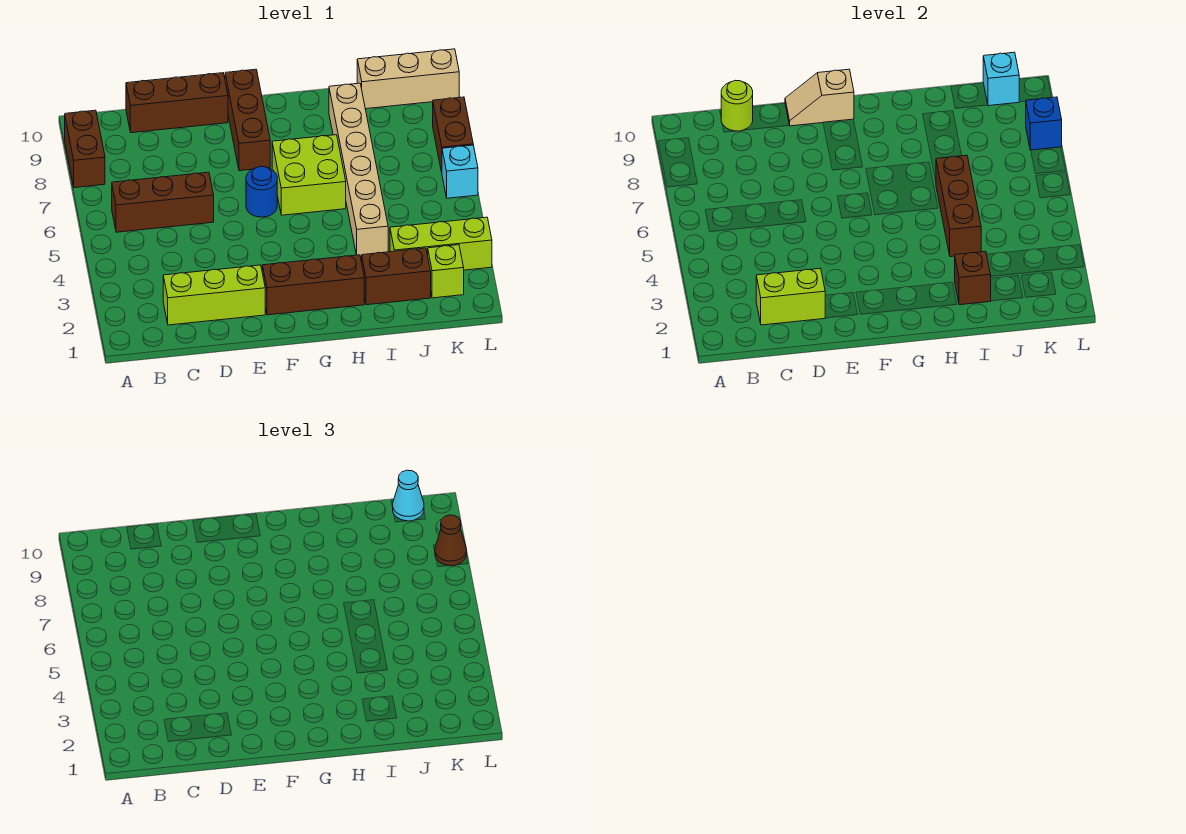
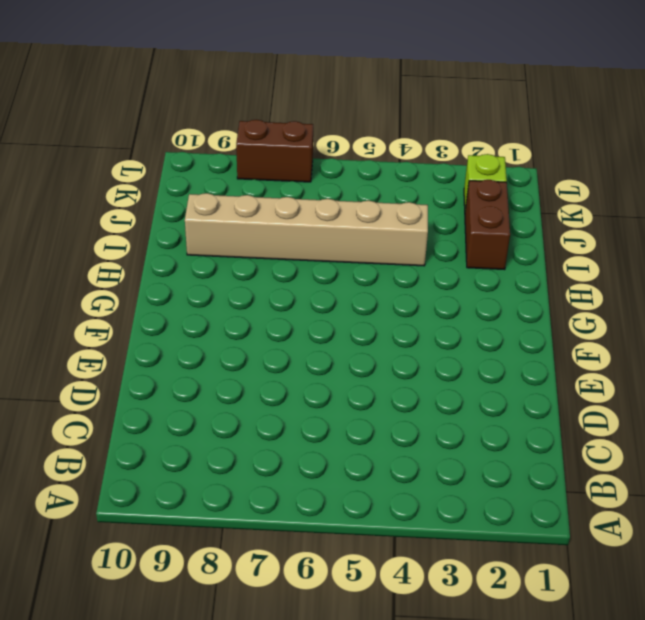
none -> brown brick A8:A9 level 1
none -> brown brick B6:D6 level 1
none -> lime brick C2:E2 level 1

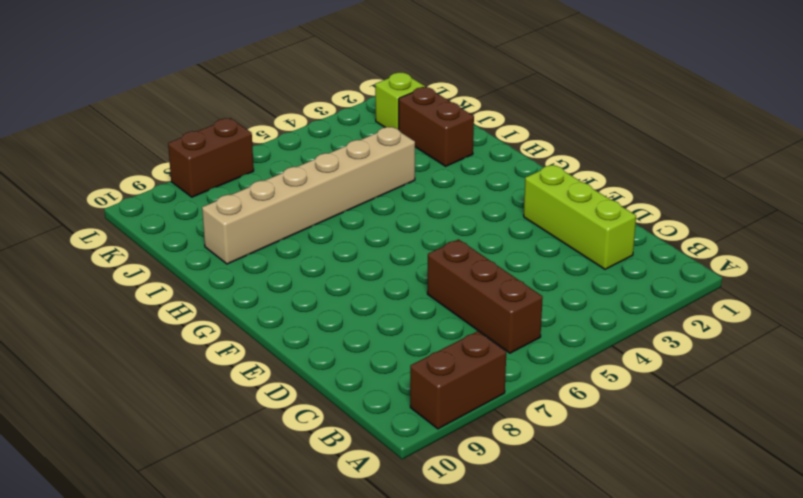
none -> brown brick C10:E10 level 1
none -> brown brick F2:H2 level 1
none -> blue round brick F6 level 1

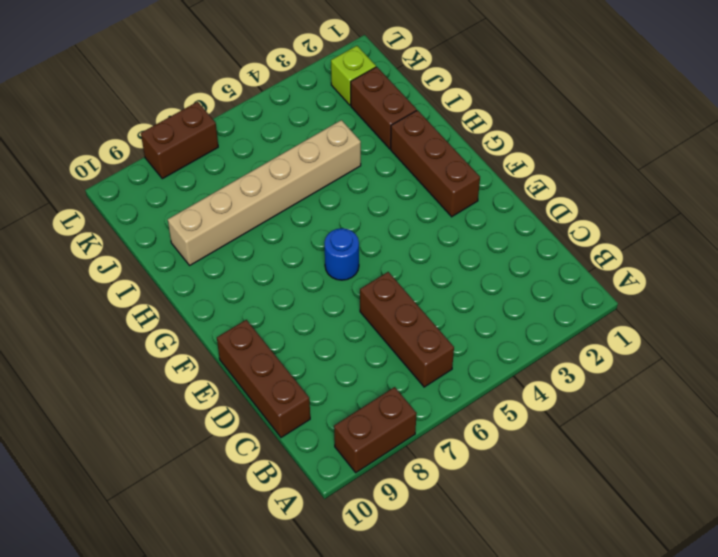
none -> lime brick C2:E2 level 1
none -> brown brick F8:F10 level 1
none -> lime brick G6:H7 level 1

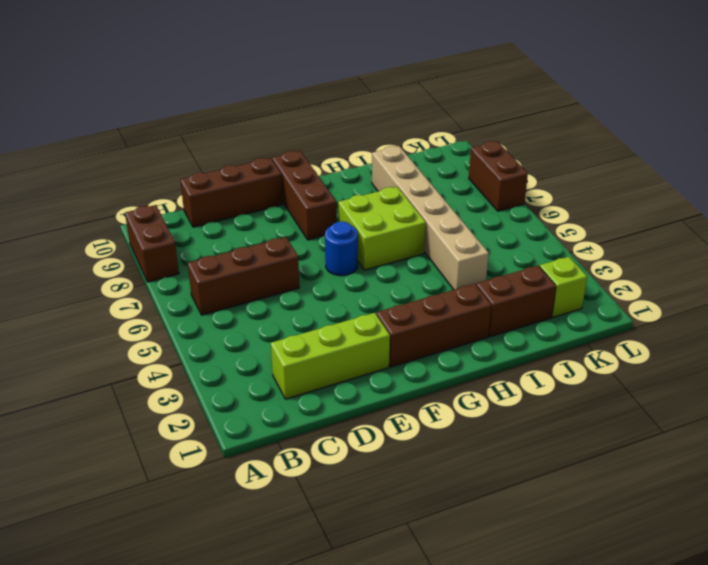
none -> lime brick J3:L3 level 1
none -> tan brick J10:L10 level 1
none -> cyan brick L6 level 1

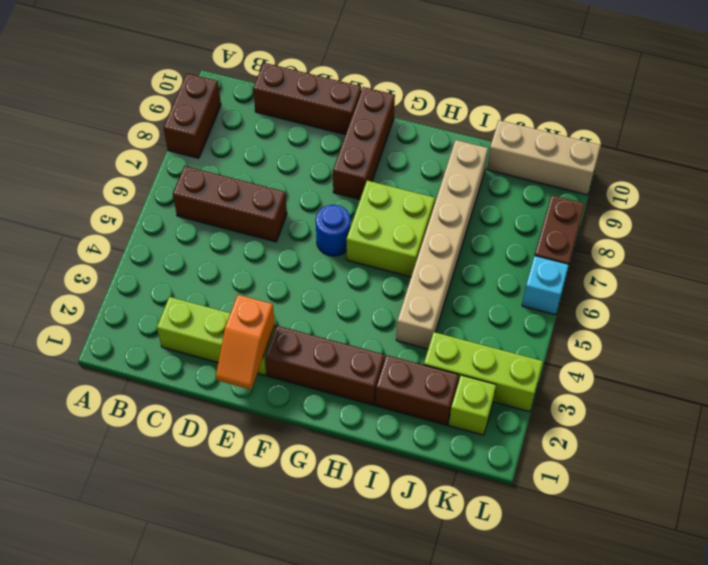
orange slope E1:E2 level 2 top 2 -> none
none -> lime brick C2:D2 level 2
none -> lime round brick C10 level 2
none -> tan slope E10:F10 level 2 top F

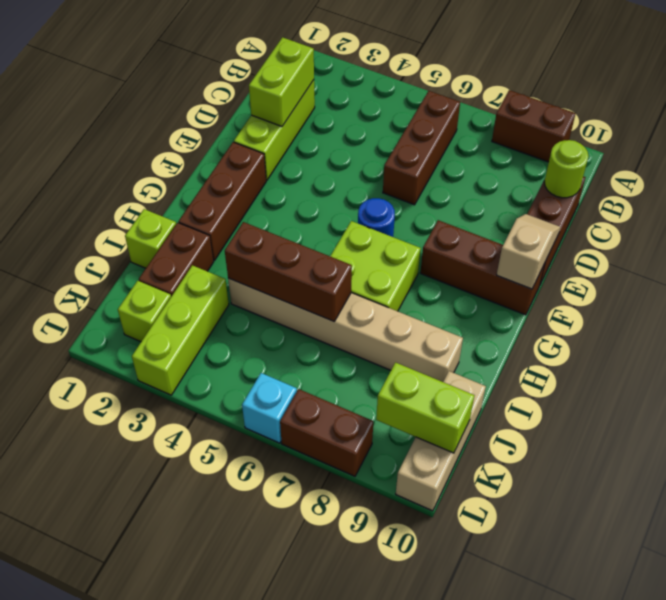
lime brick I1 level 1 -> none
lime brick K9:K10 level 2 -> cyan brick K10 level 2
none -> brown brick I2 level 2
none -> blue brick L8 level 2
none -> cyan cone K10 level 3

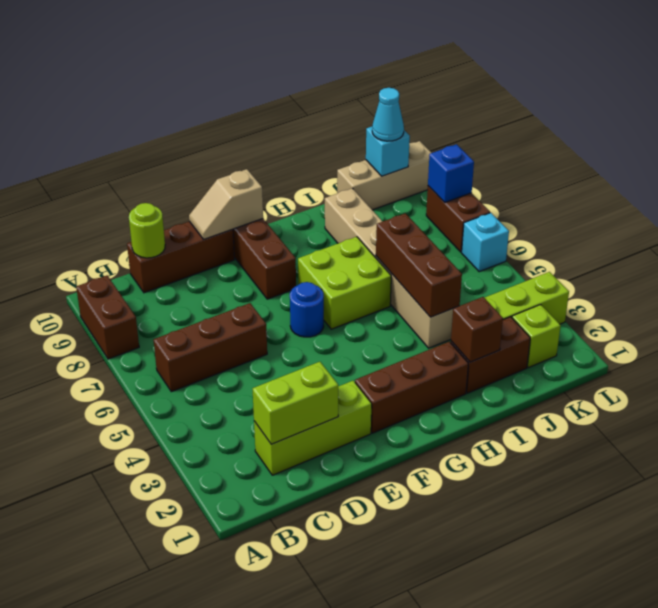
none -> brown cone L8 level 3

